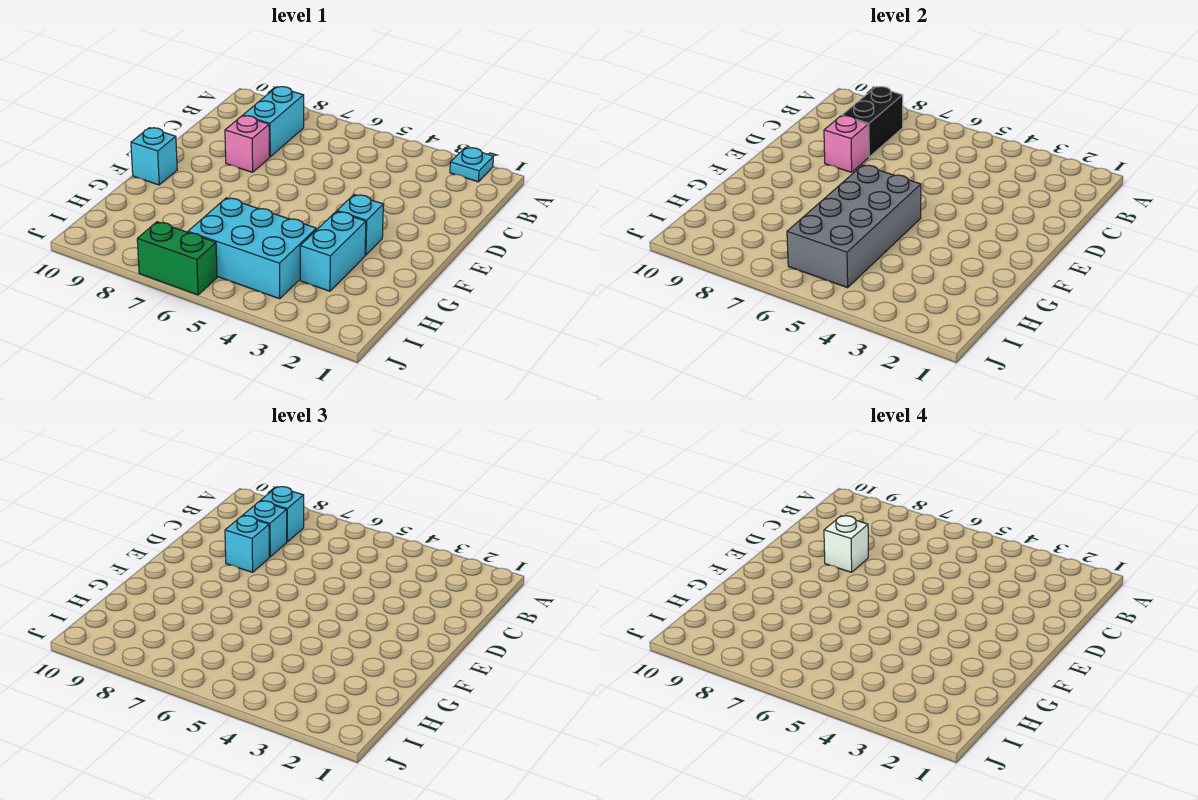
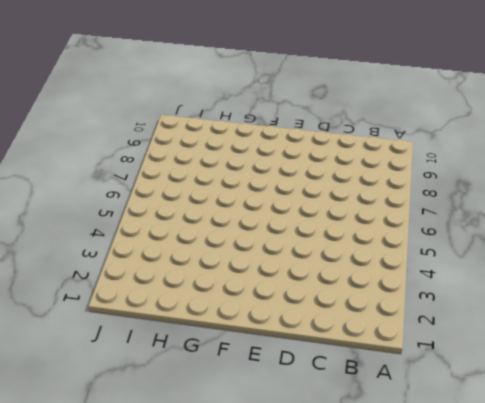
none -> cyan plate A2 level 1
none -> cyan brick B8:C8 level 1
none -> pink brick D8 level 1

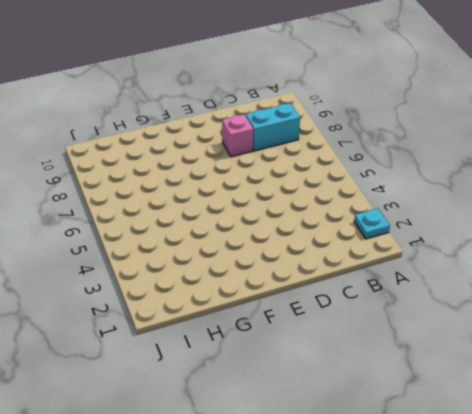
none -> cyan brick F3 level 1
none -> cyan brick F10 level 1
none -> cyan brick G3:H3 level 1

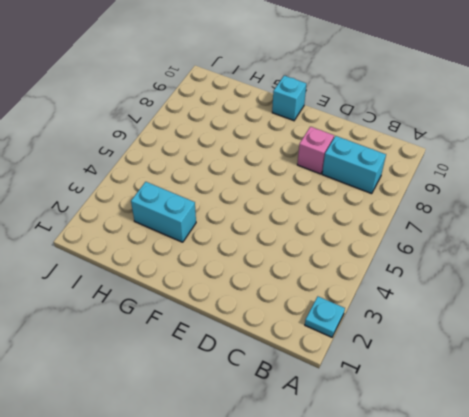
none -> cyan brick F3 level 1
none -> cyan brick H4:I6 level 1
none -> green brick J6:J7 level 1

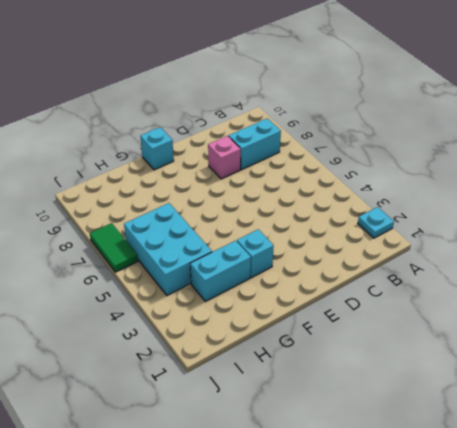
green tile J6:J7 level 1 -> green brick J6:J7 level 1
none -> black brick B8:C8 level 2
none -> pink brick D8 level 2
none -> grey brick F5:I6 level 2

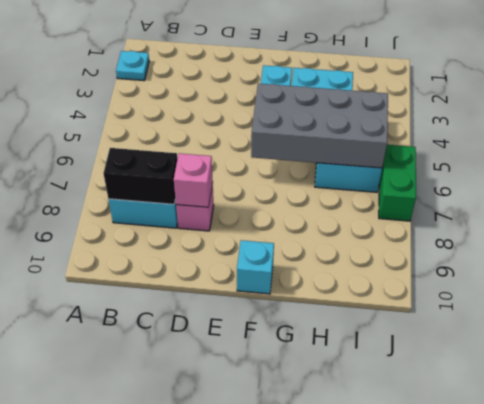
none -> cyan brick B8 level 3
none -> cyan brick C8 level 3
none -> cyan brick D8 level 3

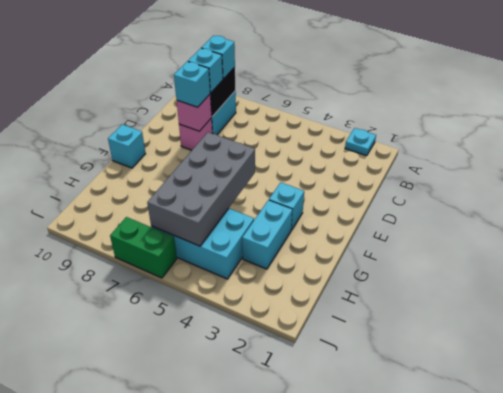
none -> white brick D8 level 4

